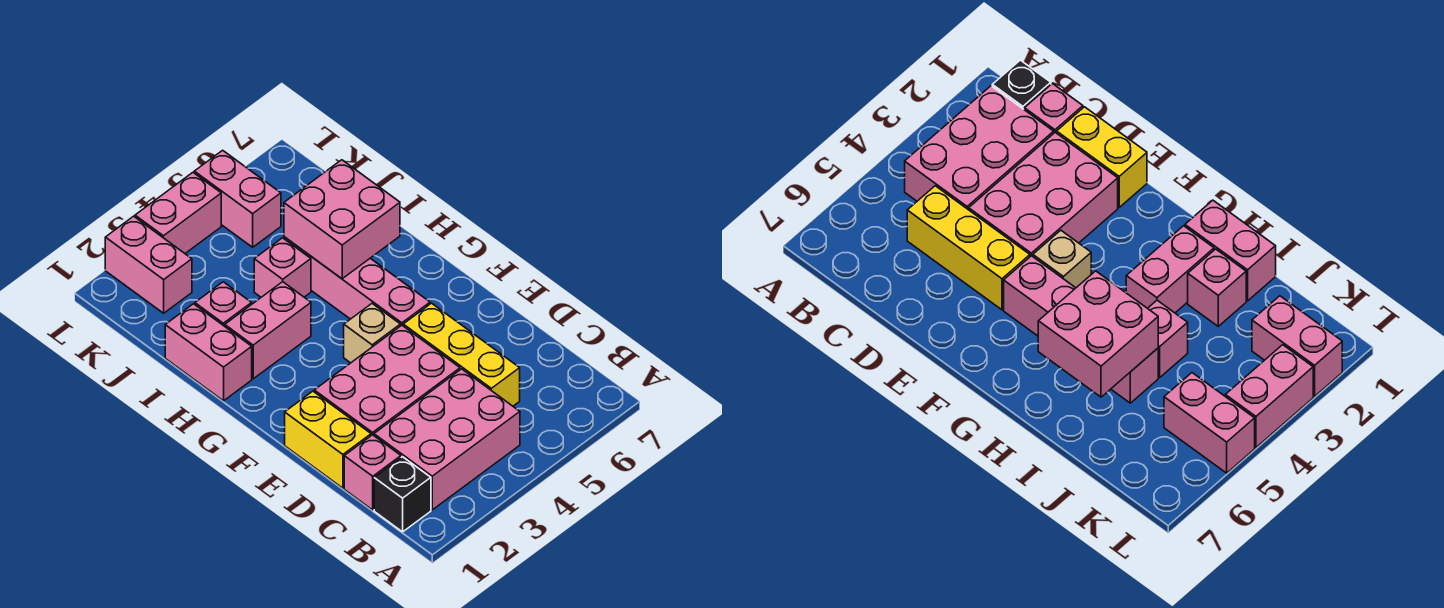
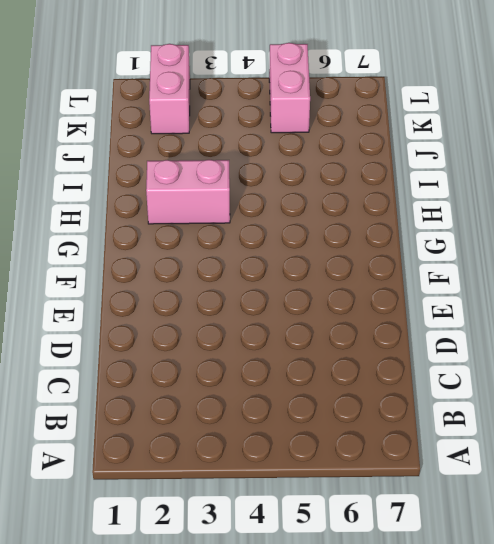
none -> black brick B1 level 1
none -> pink brick B2:C4 level 1
none -> pink brick C1 level 1

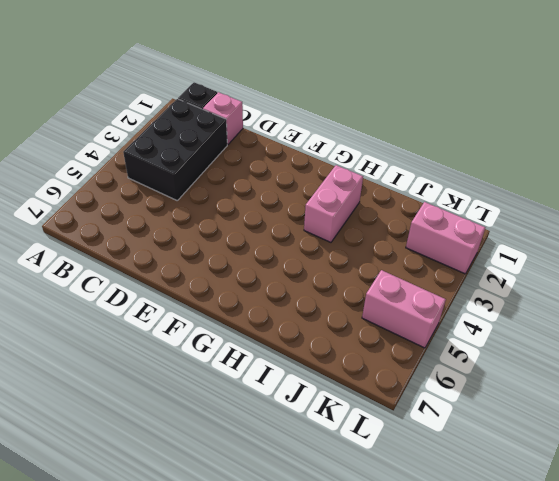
black brick B2:C4 level 1 -> pink brick B2:C4 level 1
none -> yellow brick C5:E5 level 1
none -> yellow brick D1:E1 level 1
none -> pink brick D2:E4 level 1

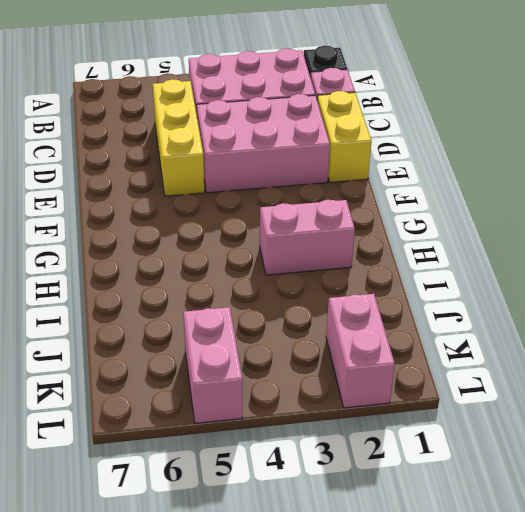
none -> tan brick F4 level 1
none -> pink brick F5:I5 level 1
none -> pink brick H1:I1 level 1

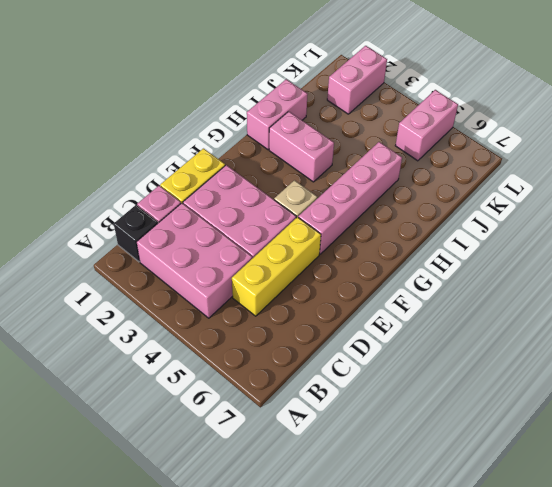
none -> pink brick I2 level 1
none -> pink brick I4 level 1
none -> pink brick L3:L4 level 1

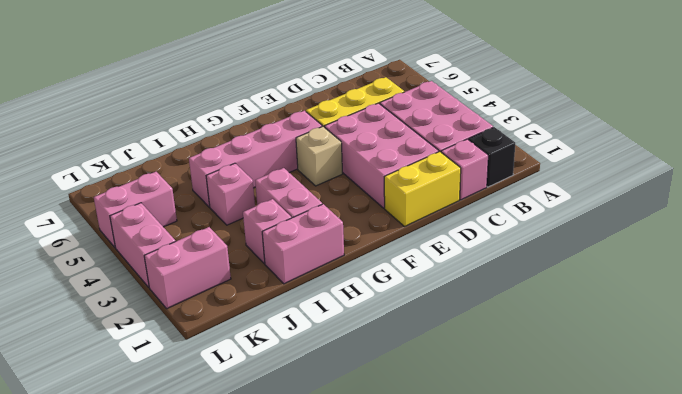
none -> pink brick H5:I6 level 2

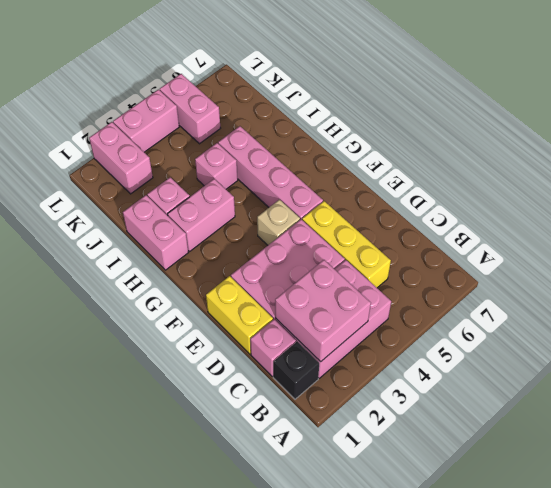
pink brick B2:C3 level 2 -> pink brick H5:I6 level 2

